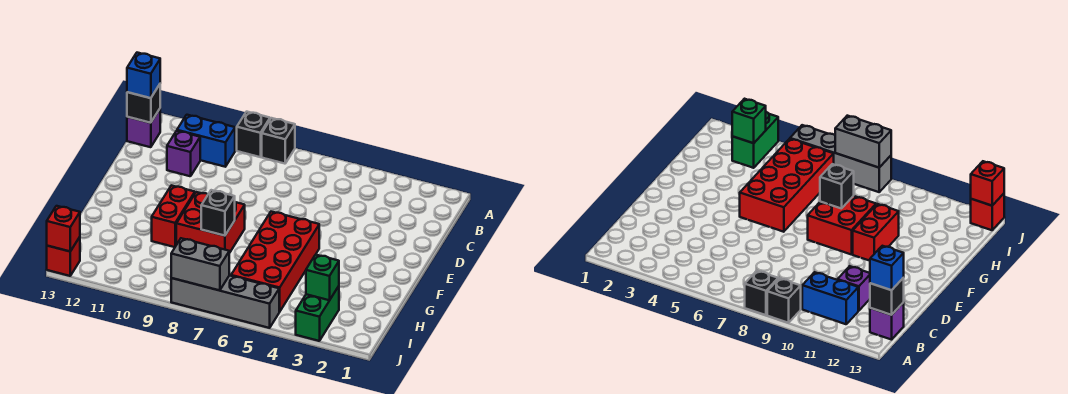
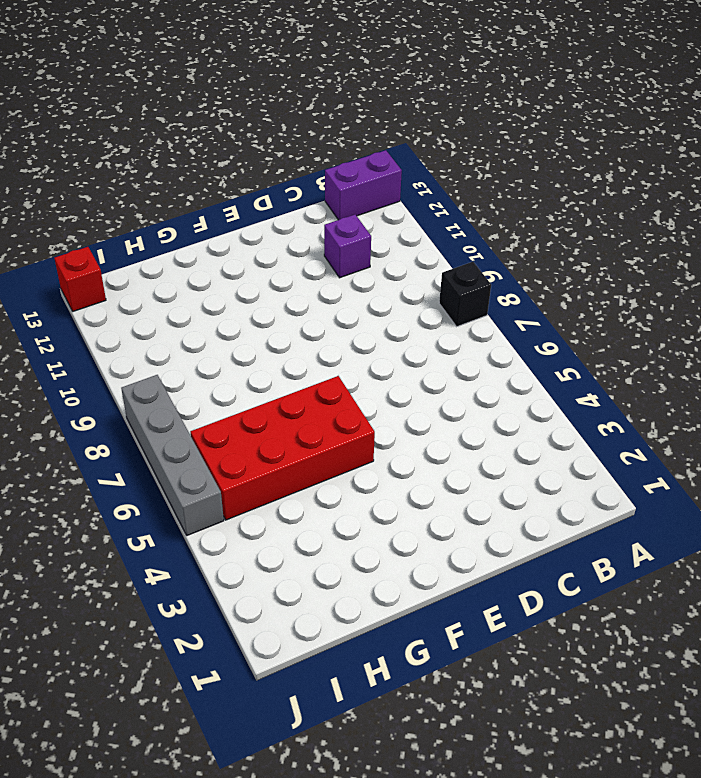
purple brick A13:B13 level 1 -> purple brick B13 level 1
none -> black brick A9 level 1
none -> blue brick B10:B11 level 1
none -> red brick F8:G9 level 1

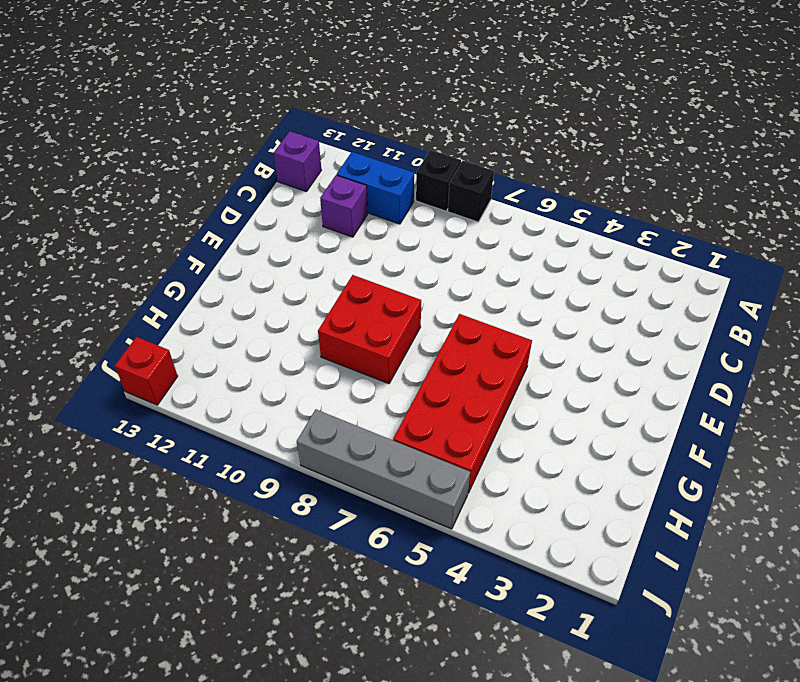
none -> red brick F10:G10 level 1
none -> green brick I3:J3 level 1
none -> black brick B13 level 2

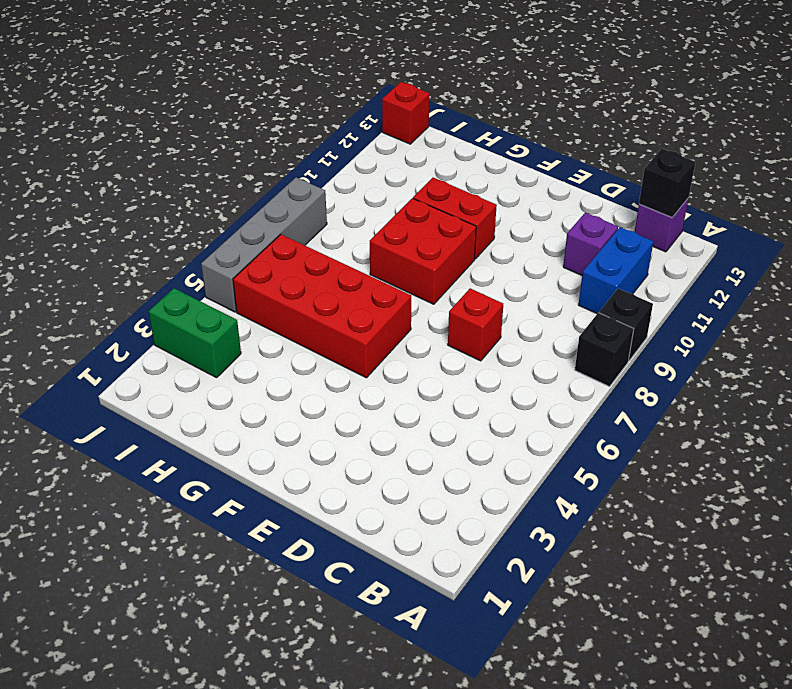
red brick D7 level 1 -> red brick J13 level 2
none -> black brick G8 level 2
none -> green brick I3 level 2
none -> grey brick J7:J8 level 2

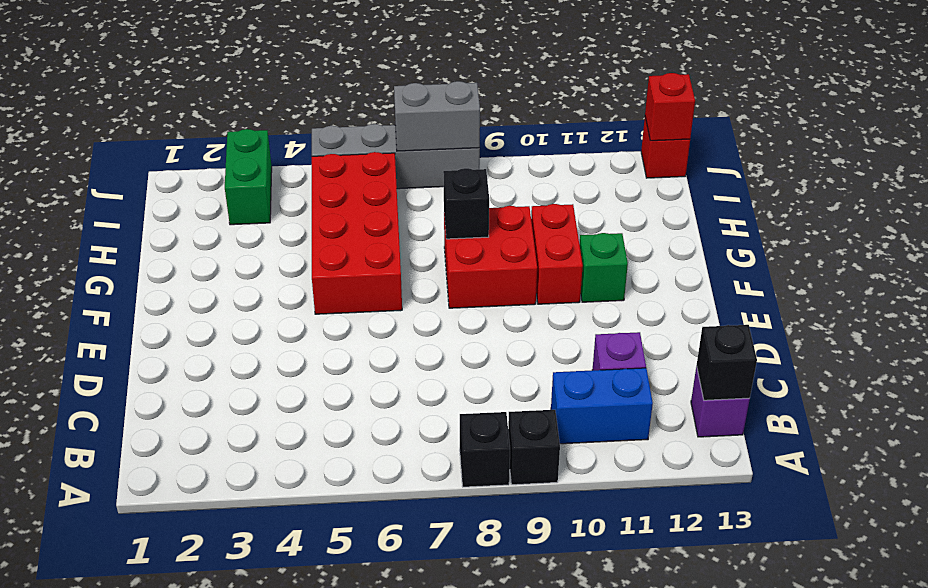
green brick F11 level 1 -> green brick I3 level 2
none -> blue brick B13 level 3

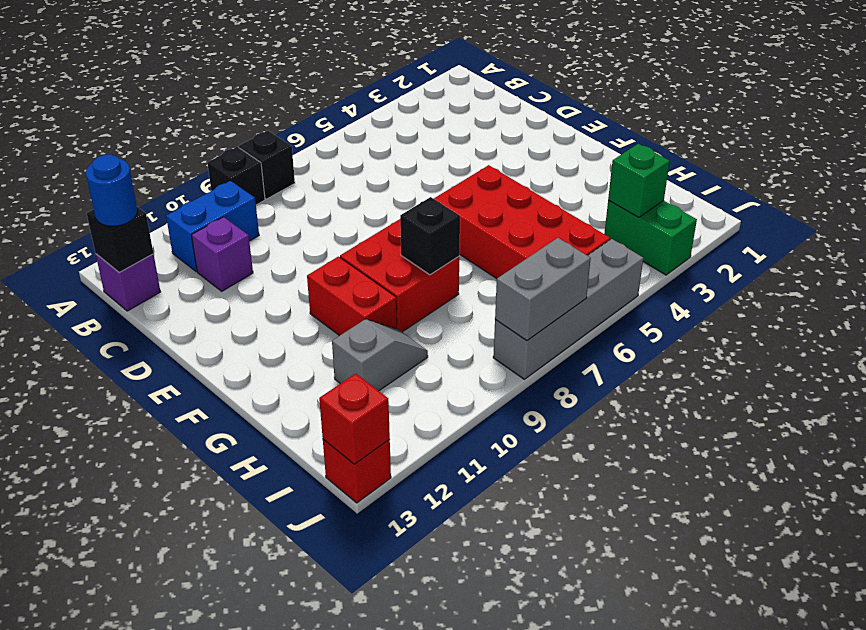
blue round brick B13 level 3 -> blue brick B13 level 3
grey slope H10:H11 level 1 top 11 -> none

